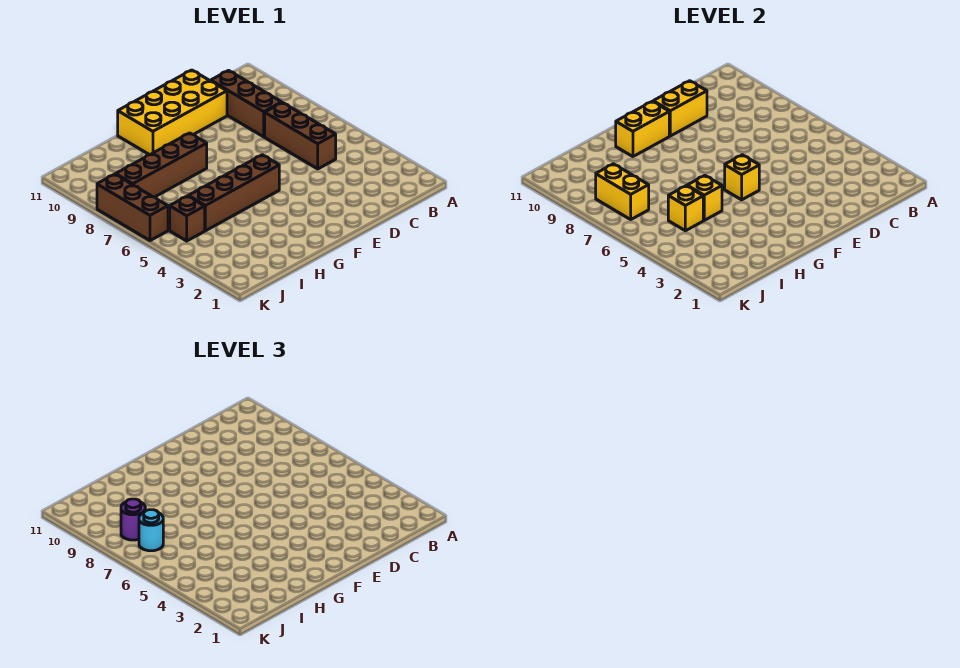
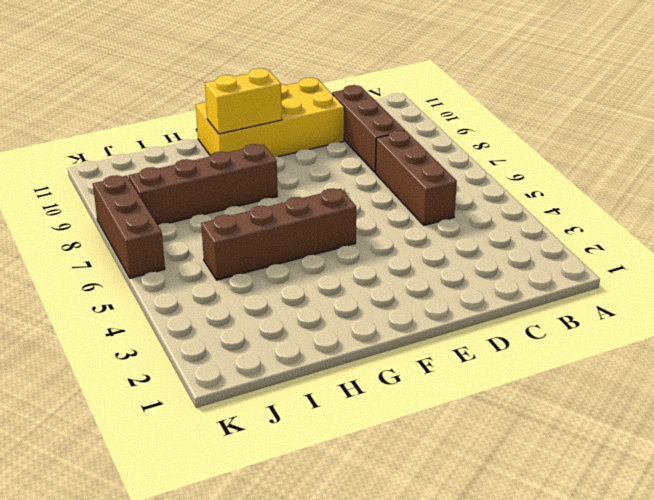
none -> brown brick J5 level 1
none -> yellow brick D10:E10 level 2
none -> yellow brick F5 level 2

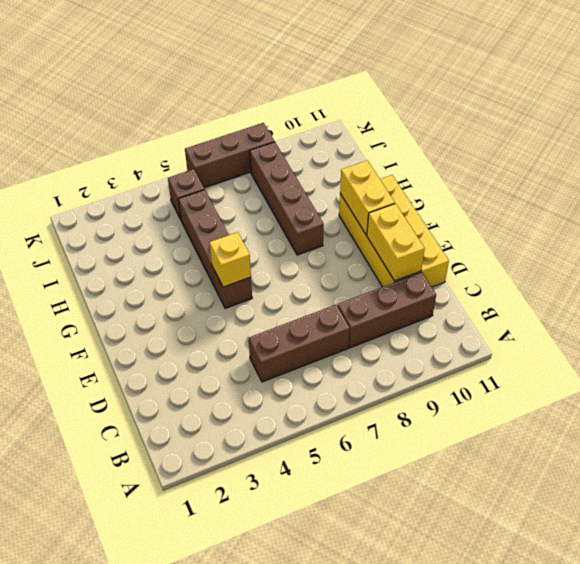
none -> yellow brick H5 level 2
none -> yellow brick I5 level 2
none -> yellow brick J7:J8 level 2

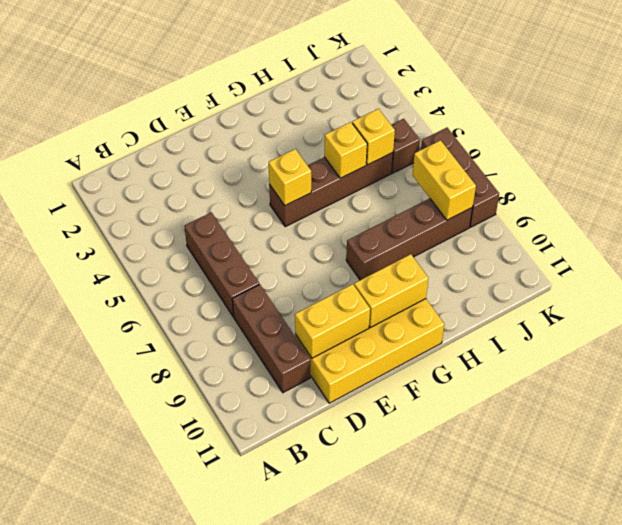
none -> cyan round brick J7 level 3
none -> purple round brick J8 level 3

